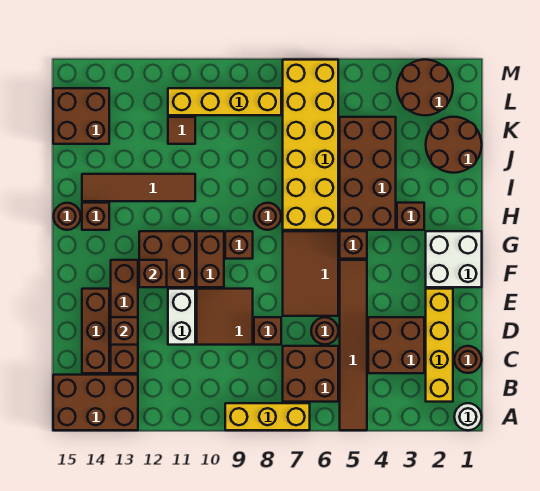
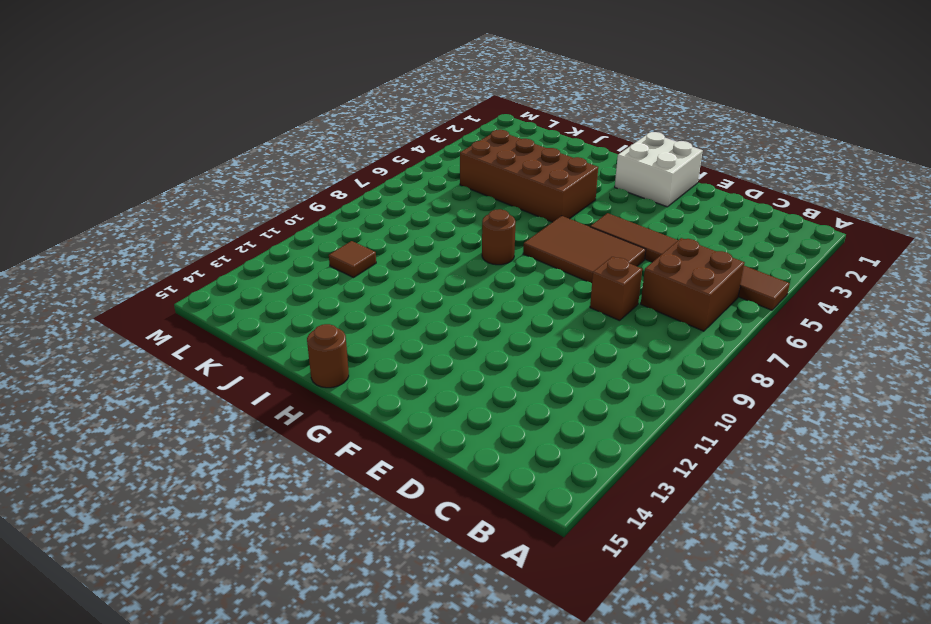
none -> white round brick A1 level 1
none -> yellow brick A7:A9 level 1
none -> brown brick A13:B15 level 1
none -> yellow brick B2:E2 level 1

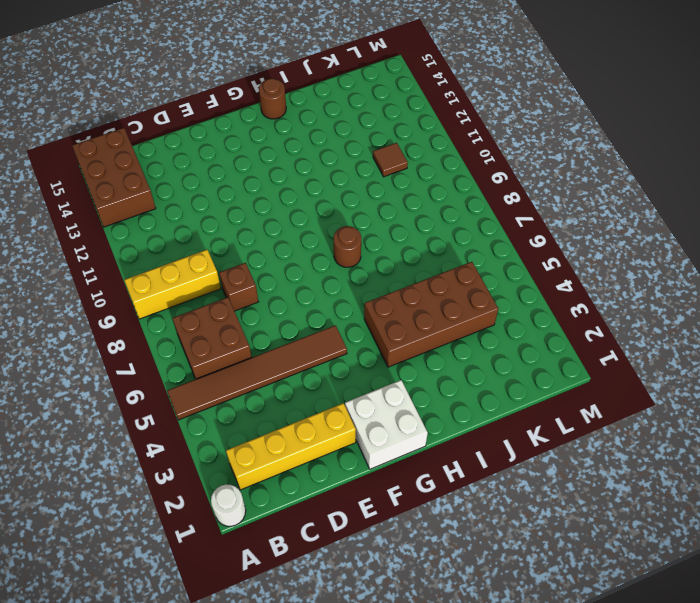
yellow brick A9:C9 level 1 -> yellow brick A7:A9 level 1
none -> brown round brick C1 level 1
none -> brown brick C3:D4 level 1
none -> brown brick C13:F13 level 1
none -> brown brick C14:E14 level 1

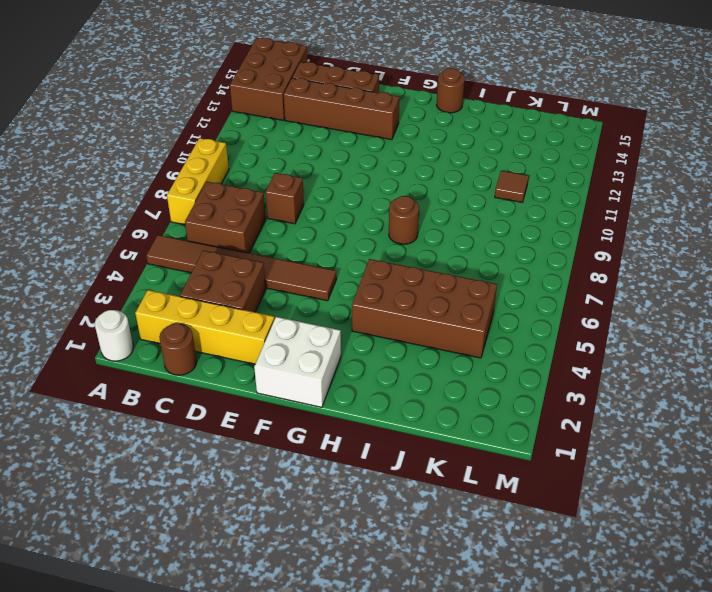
none -> brown round brick D6 level 1
none -> brown tile D9:E10 level 1
none -> white brick D11:E11 level 1
none -> brown tile E6:G7 level 1

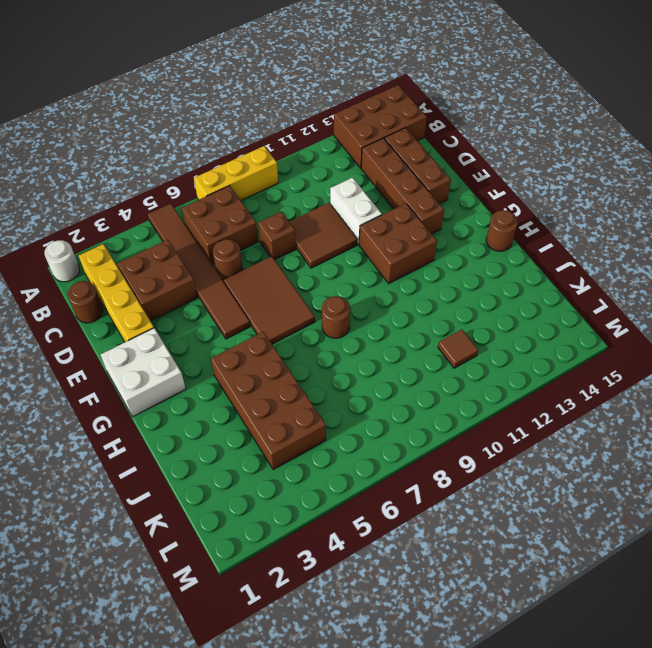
none -> brown brick F10:G10 level 1
none -> brown brick G5 level 1
none -> brown brick G9 level 1
none -> brown brick H3 level 1

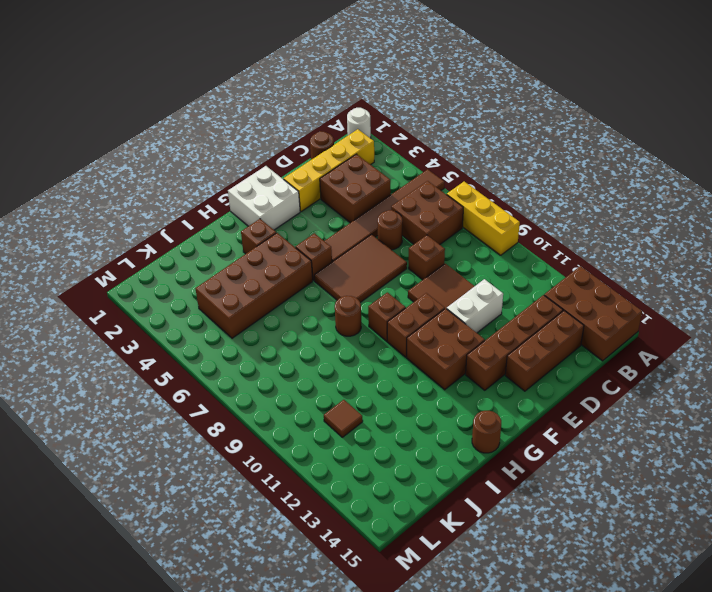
none -> yellow brick H6:M7 level 1
none -> brown brick H14 level 1
none -> brown tile I11:I14 level 1
none -> brown round brick J1:K2 level 1

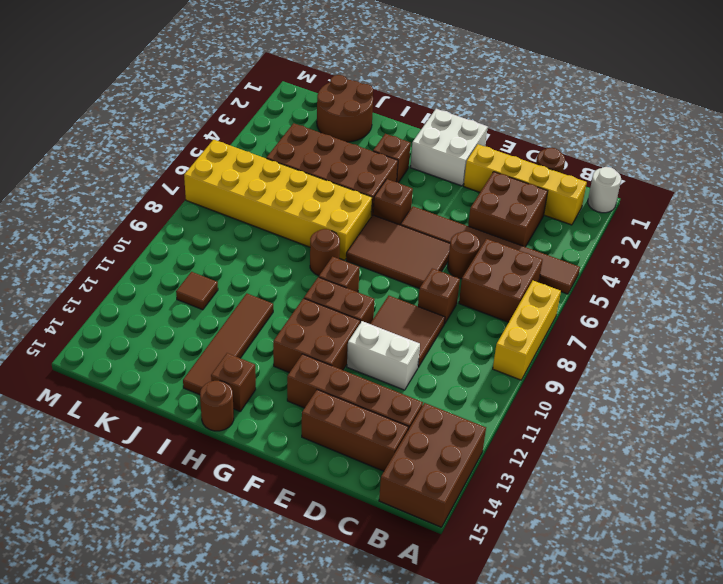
none -> brown brick K14:L15 level 1
none -> brown round brick L2:M3 level 1
none -> yellow brick L8:L11 level 1
none -> brown brick D13 level 2

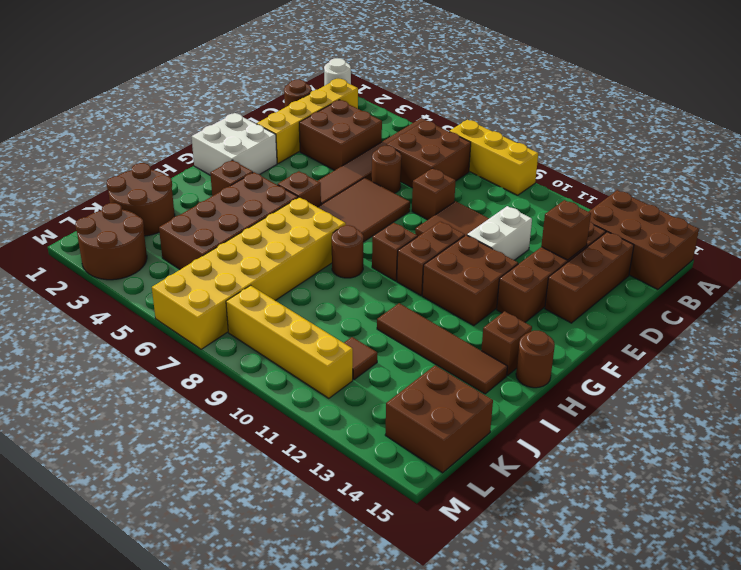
none -> brown brick F12 level 2

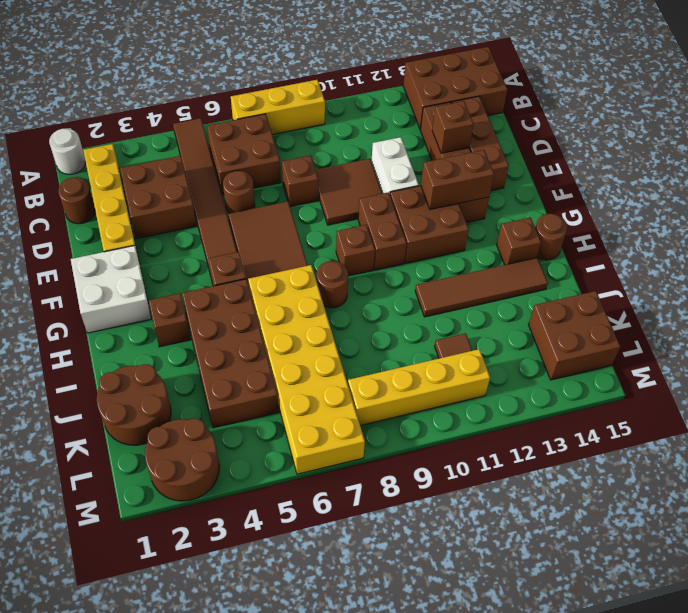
brown brick F12:F13 level 2 -> brown brick F12 level 2

